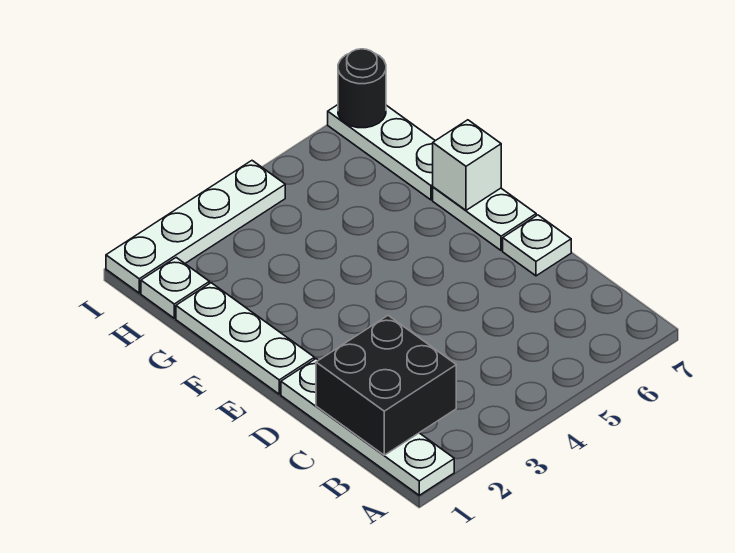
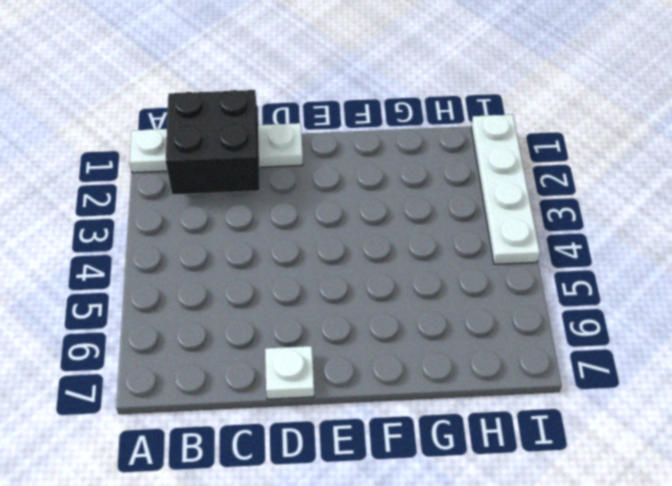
none -> white plate E1:G1 level 1
none -> white plate E7:F7 level 1

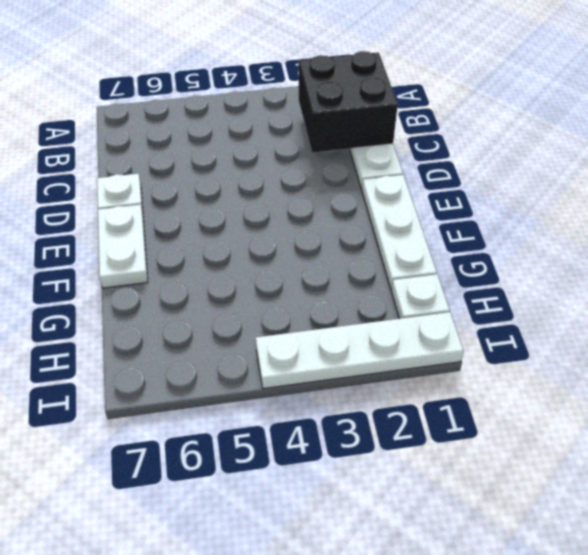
none -> white plate G7:I7 level 1
none -> white brick F7 level 2

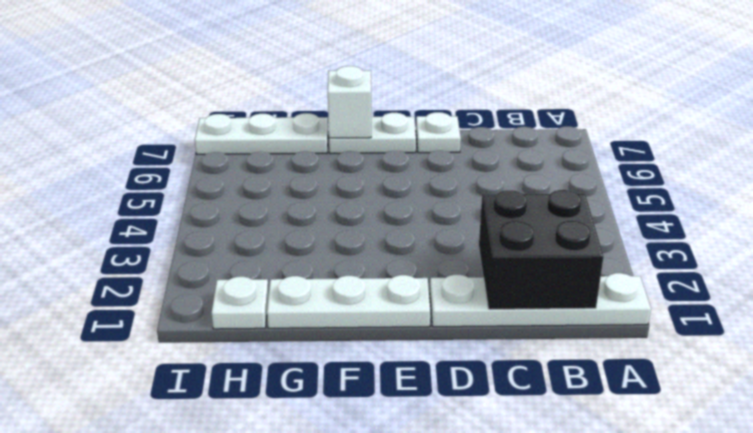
none -> white plate I1:I4 level 1
none -> black round brick I7 level 2

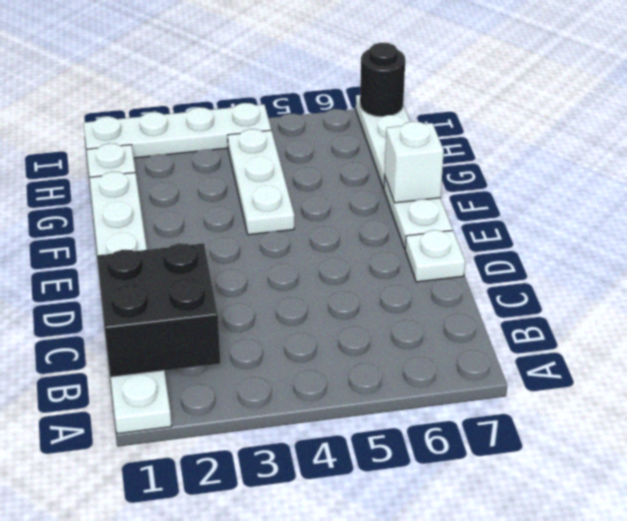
white plate F4:H4 level 1 -> none

